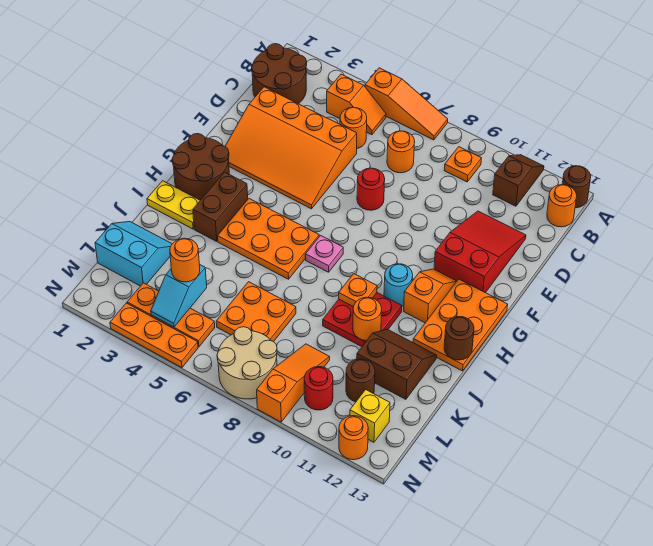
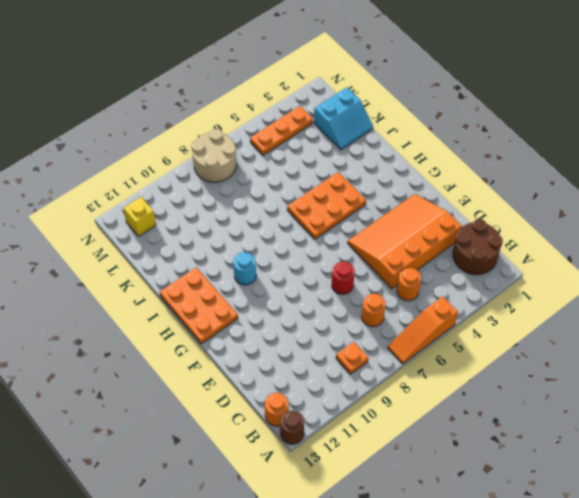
none -> brown slope A11:B11 level 1 top B
none -> orange slope B4:B5 level 1 top 4
none -> red slope D11:F12 level 1 top F
none -> brown round brick G1:H2 level 1

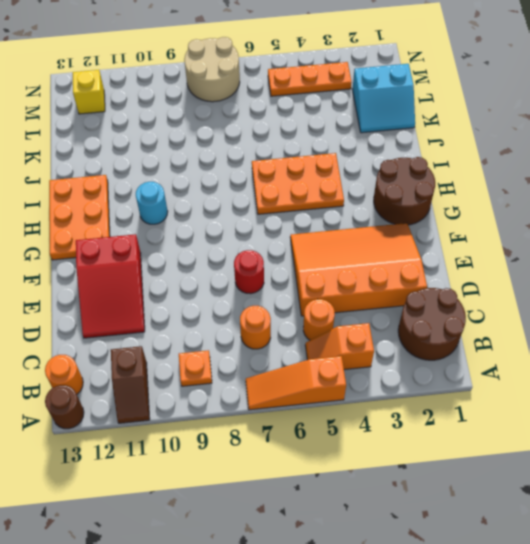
none -> orange slope G11:H11 level 1 top H
none -> brown brick H3:I3 level 1
none -> pink plate H7 level 1
none -> yellow plate I1:I2 level 1

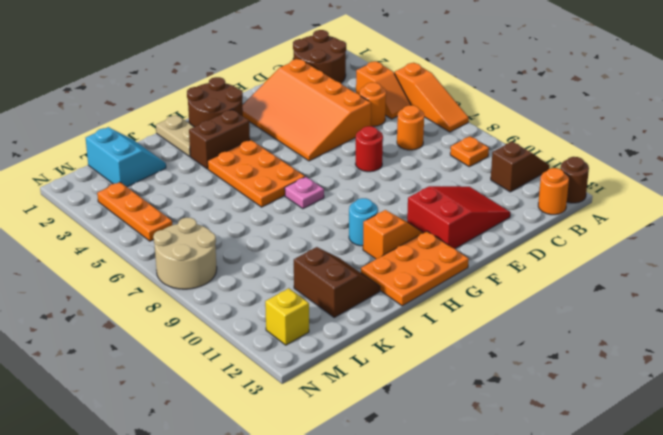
tan plate I1:I2 level 1 -> yellow plate I1:I2 level 1
none -> red plate I9:J10 level 1
none -> orange plate K6:L7 level 1
none -> orange slope L9:N9 level 1 top N
none -> brown round brick L11 level 1

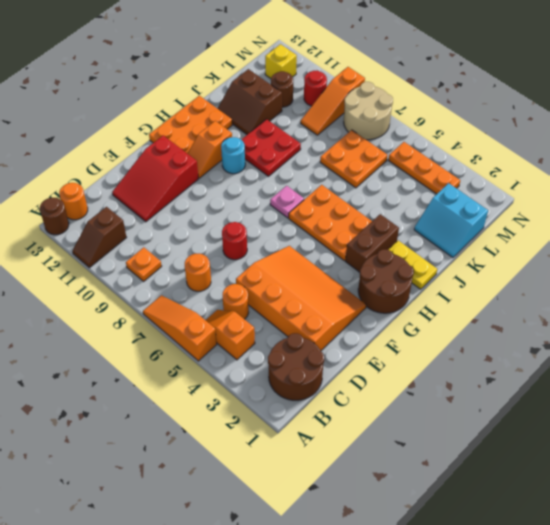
none -> orange plate N3:N5 level 1
none -> orange round brick N12 level 1
none -> orange plate I9 level 2
none -> brown round brick I13 level 2

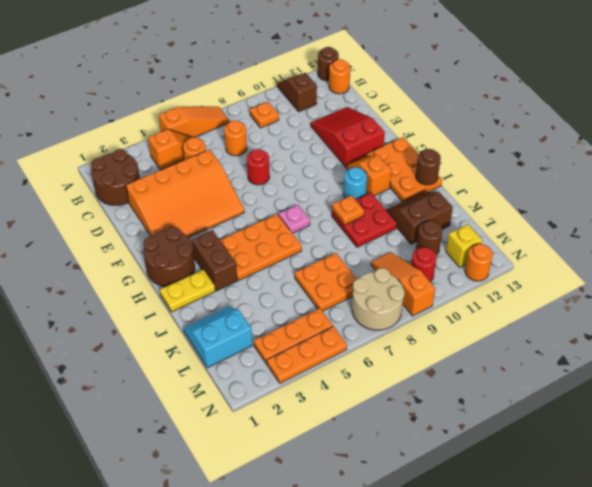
none -> orange round brick J10 level 2
none -> cyan slope L4:M4 level 2 top L
none -> orange round brick L4 level 3

